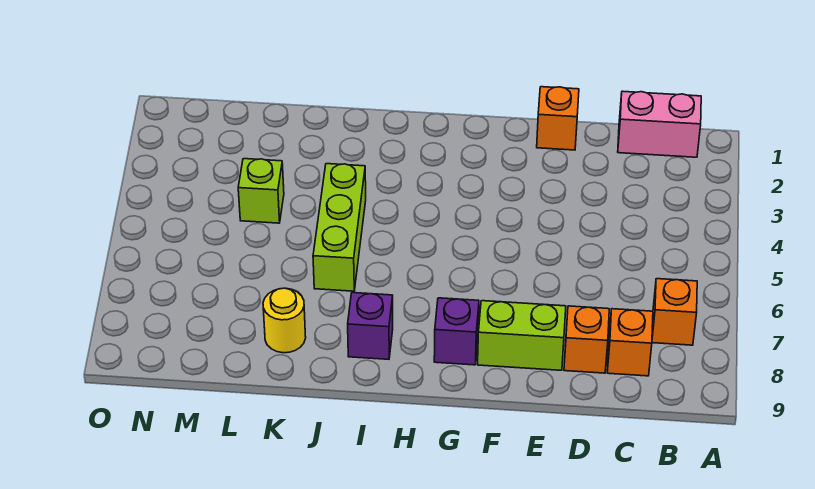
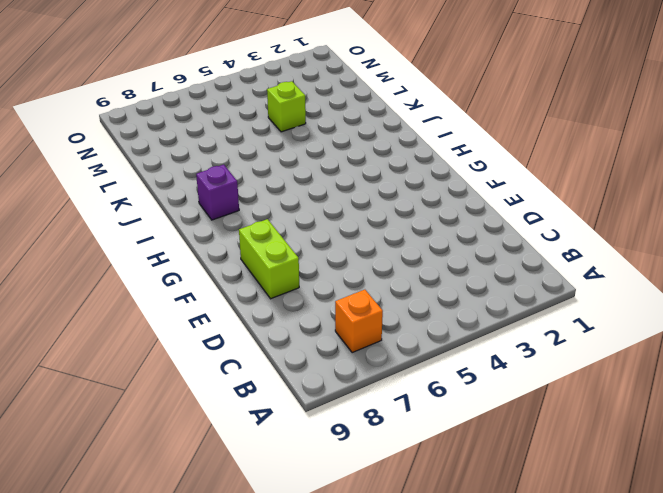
none -> pink brick B1:C1 level 1
none -> orange brick C8 level 1

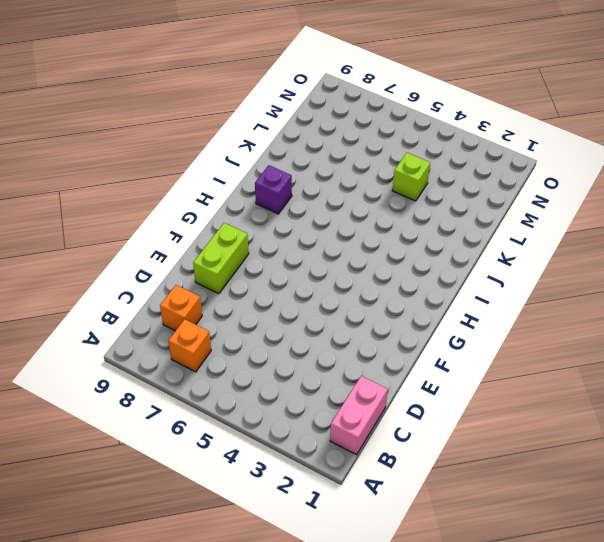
none -> orange brick D8 level 1
none -> orange brick E1 level 1

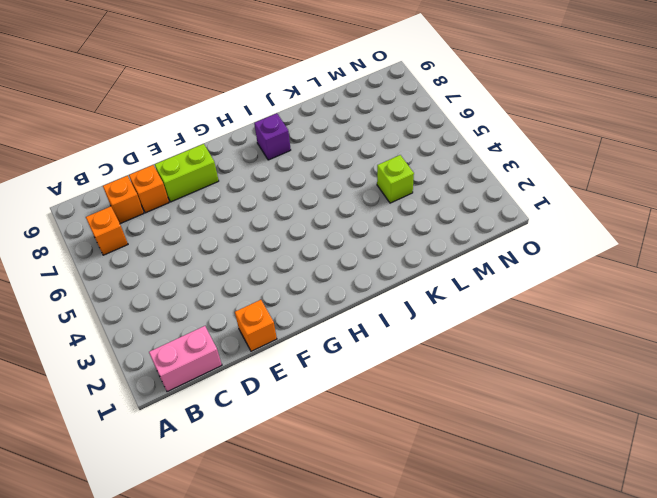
none -> purple brick G8 level 1
none -> lime brick J4:J6 level 1

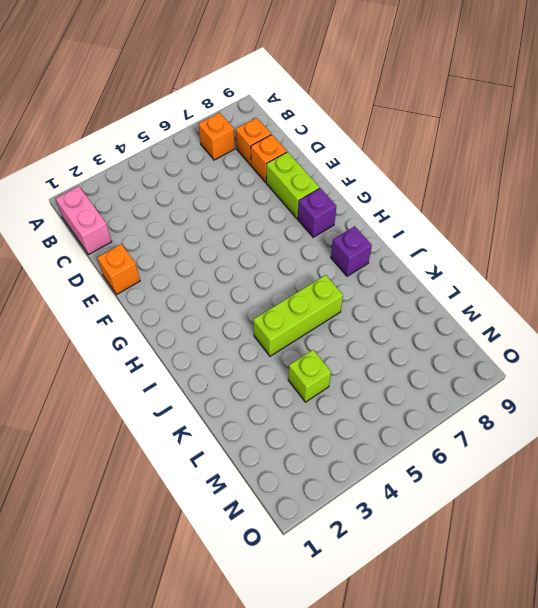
none -> yellow round brick K8 level 1

